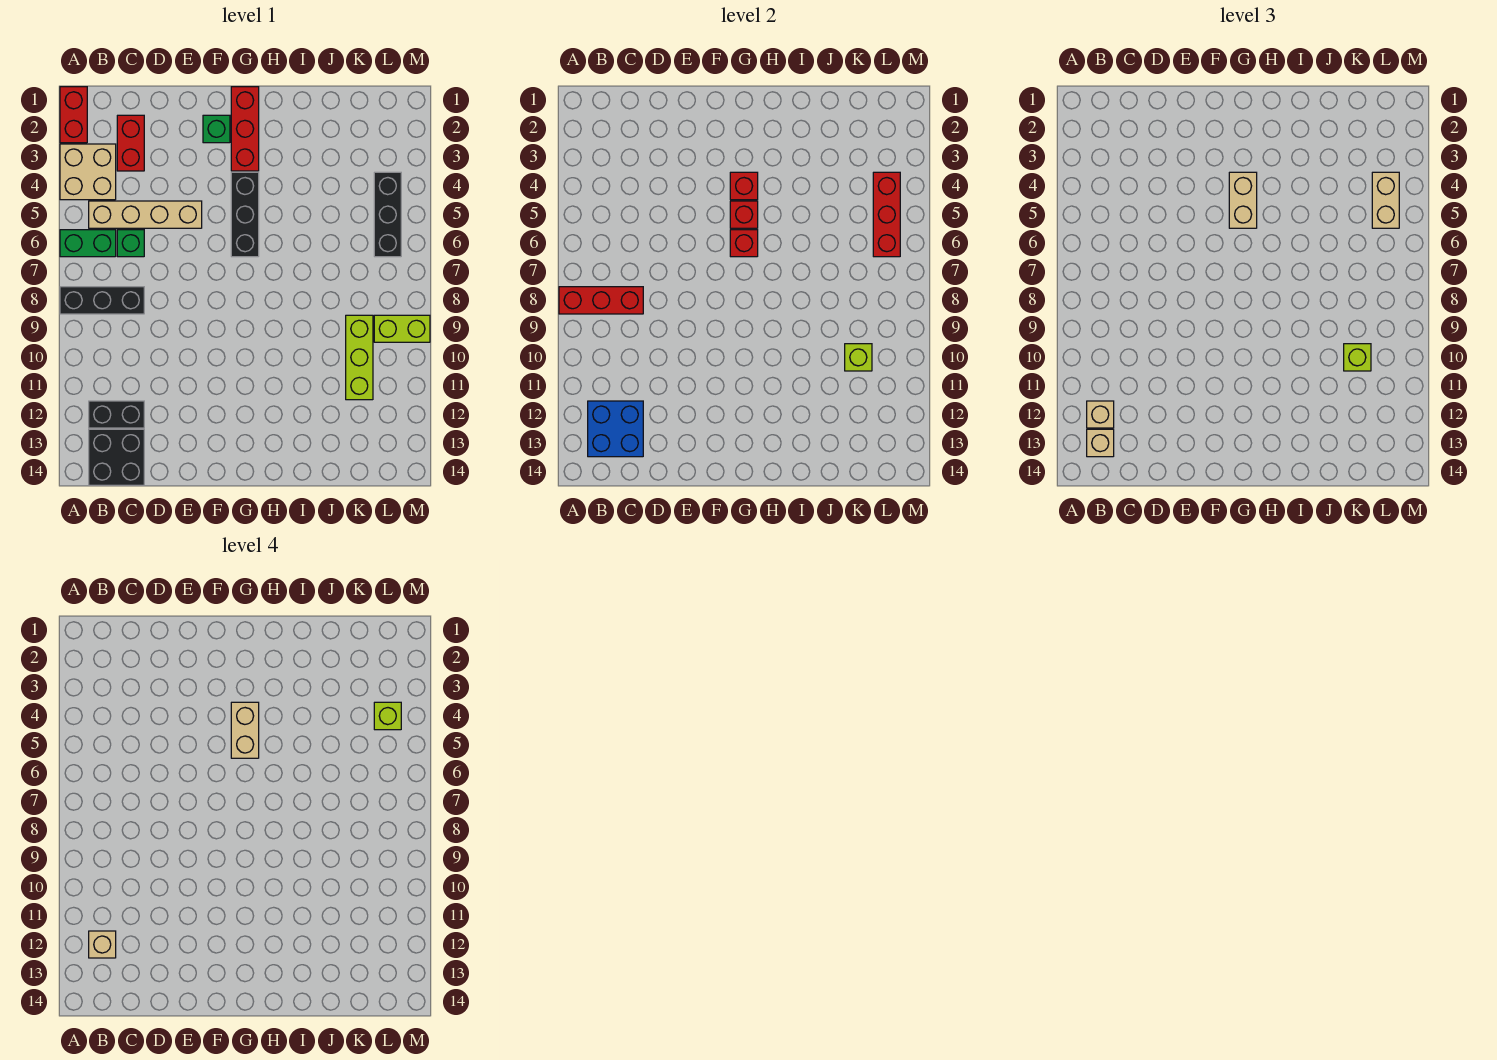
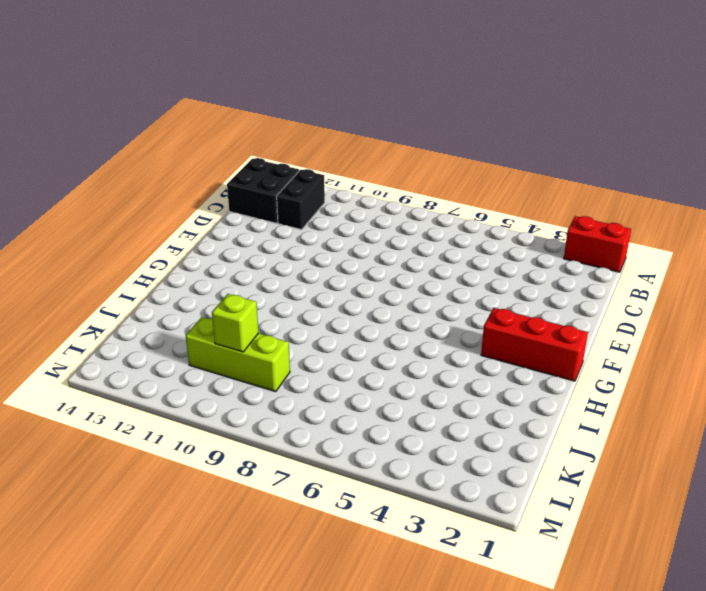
none -> tan brick A3:B4 level 1
none -> green brick A6:B6 level 1
none -> black brick A8:C8 level 1
none -> tan brick B5:E5 level 1

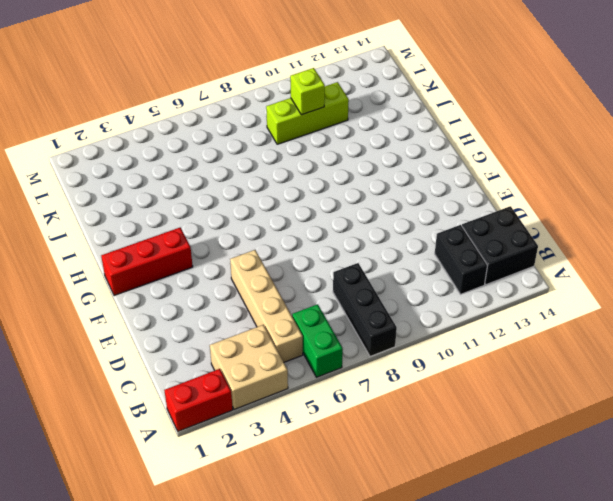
none -> red brick C2:C3 level 1
none -> green brick C6 level 1
none -> green brick F2 level 1
none -> black brick G4:G6 level 1

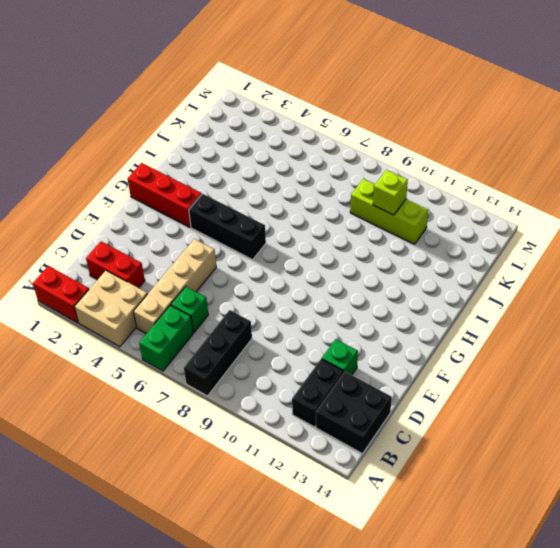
green brick D12 level 1 -> green brick F2 level 1
none -> black brick L4:L6 level 1
none -> lime brick L9:M9 level 1
none -> red brick A8:C8 level 2
none -> blue brick B12:C13 level 2

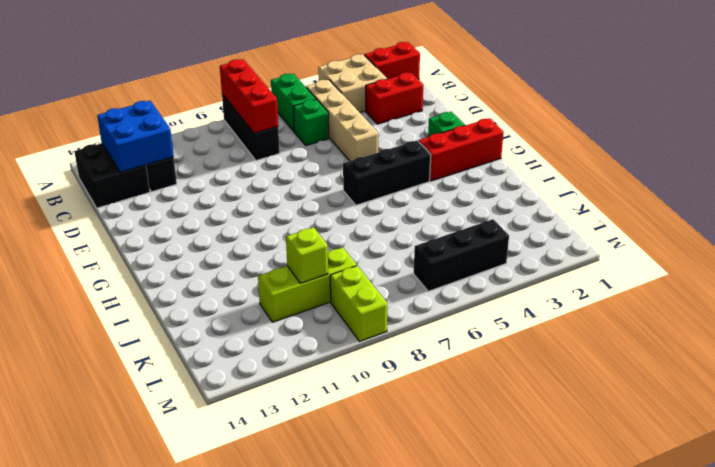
none -> red brick G4 level 2
none -> red brick G5 level 2
none -> red brick G6 level 2
none -> red brick L4:L6 level 2

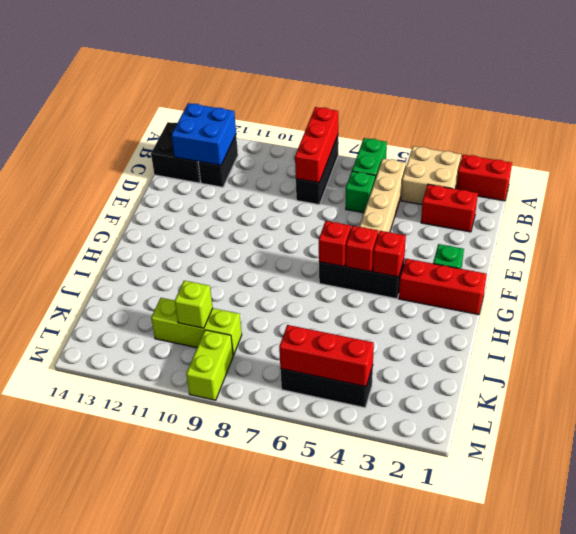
none -> tan brick B12 level 3
none -> tan brick B13 level 3
none -> tan brick G4:G5 level 3
none -> lime brick K10 level 3

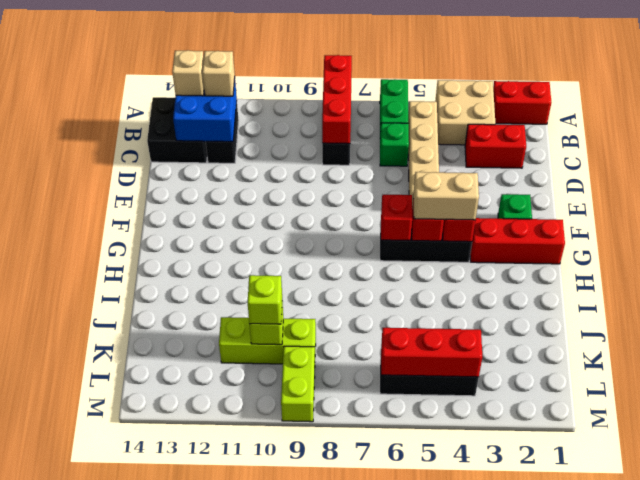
none -> tan brick L4:L5 level 3
none -> tan brick B12 level 4
none -> tan brick G4:G5 level 4
none -> lime brick L4 level 4

